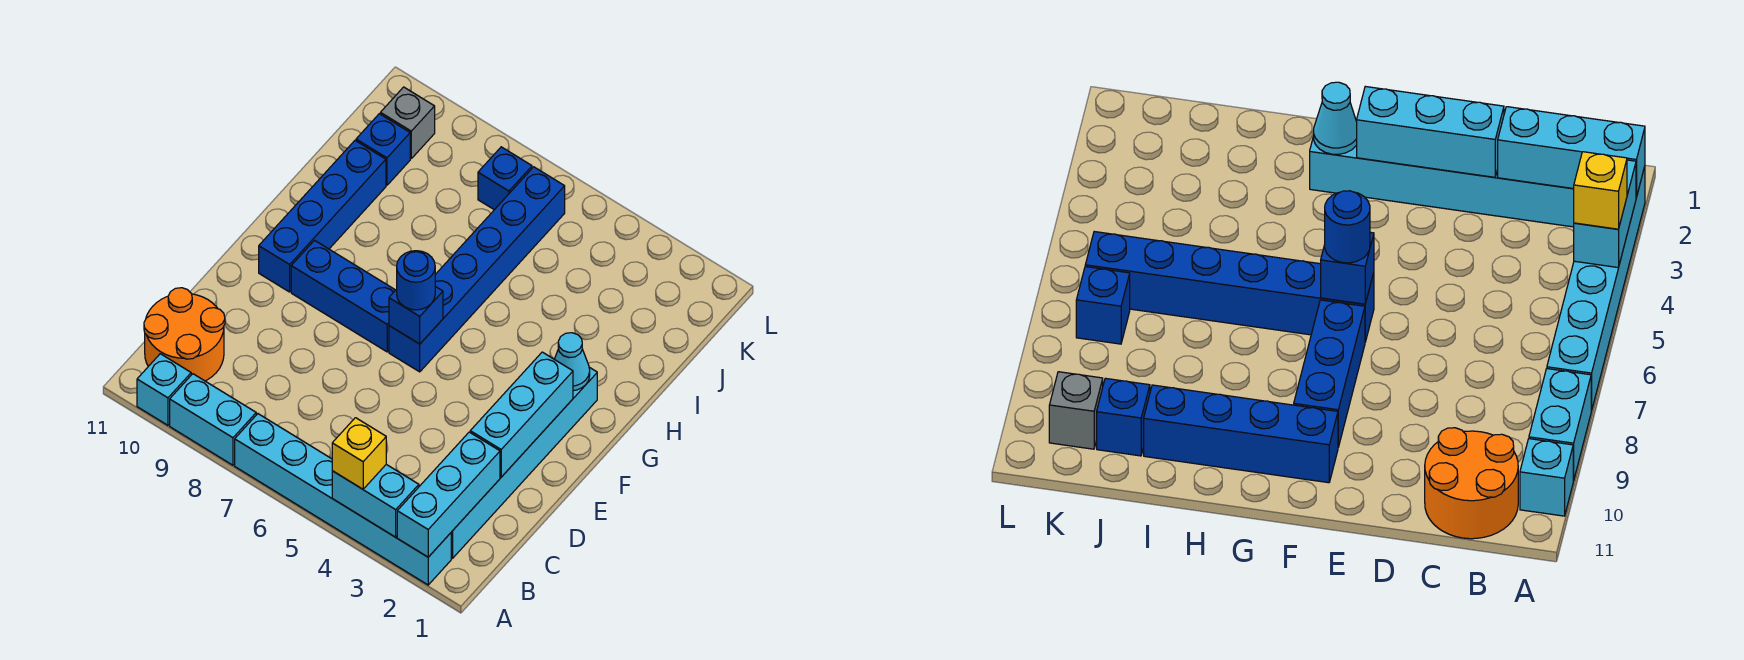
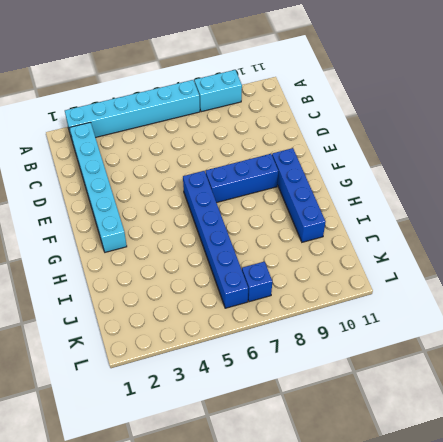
none -> cyan brick A10 level 1
none -> orange round brick B10:C11 level 1
none -> blue brick J10 level 1

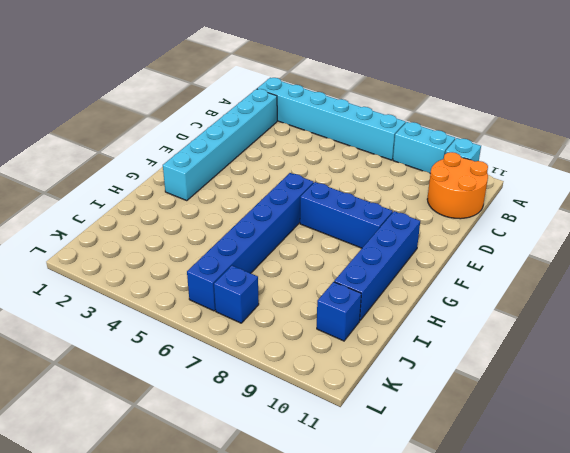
none -> grey brick K10 level 1
none -> cyan brick A2:C2 level 2
none -> cyan brick A3:A4 level 2

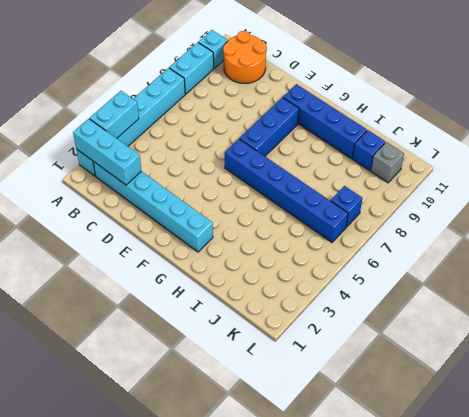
none -> cyan brick D2:F2 level 2
none -> blue brick F6 level 2
none -> cyan cone G2 level 2

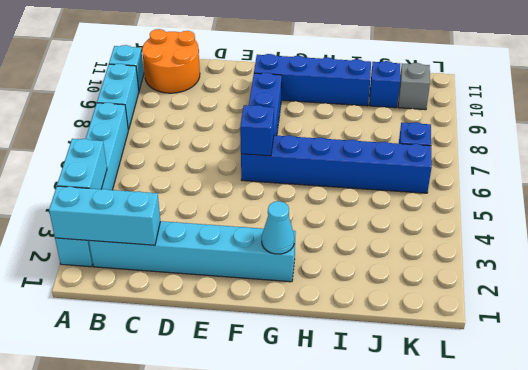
none -> cyan brick D2:F2 level 2
none -> yellow brick A4 level 3
none -> blue round brick F6 level 3

